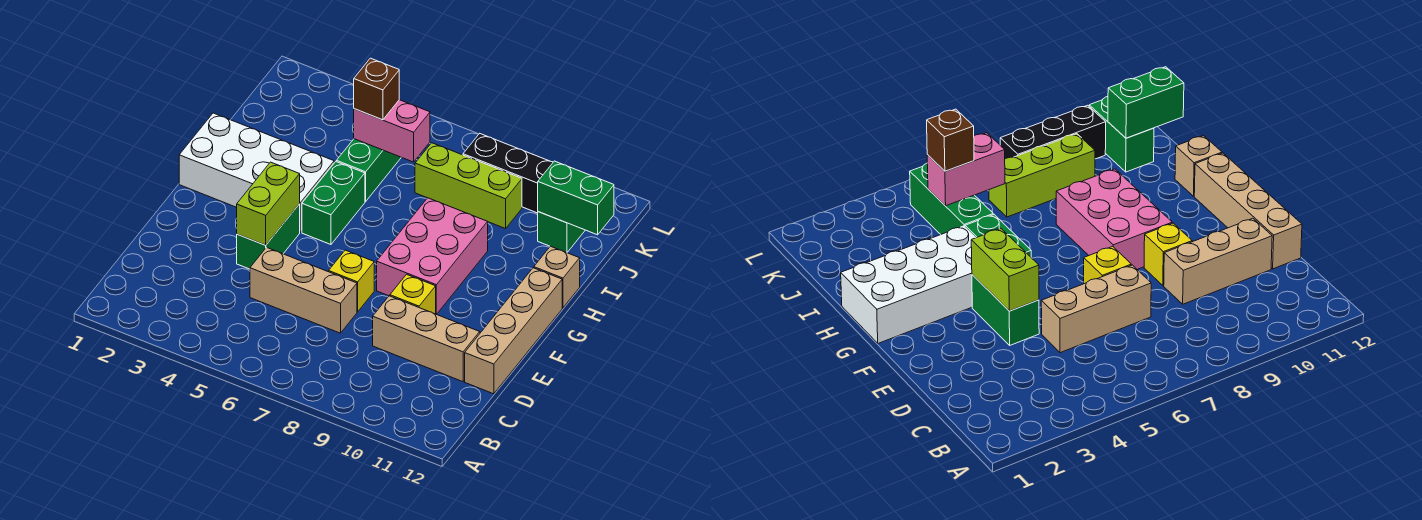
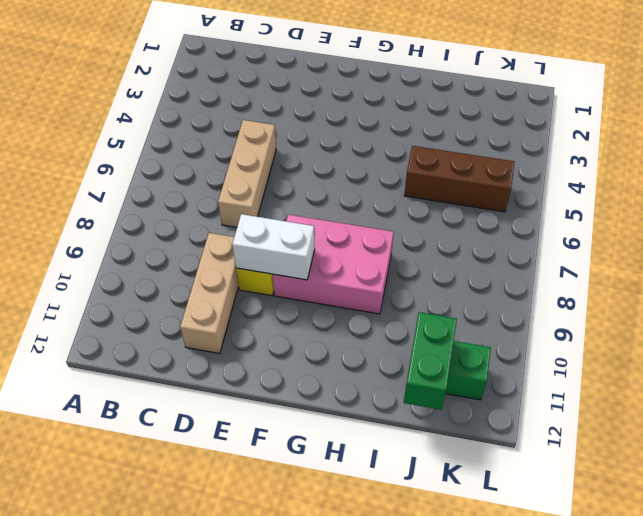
white brick E9:F9 level 2 -> none
brown brick I5:K5 level 1 -> green brick I5:K5 level 1
none -> tan brick D12:G12 level 1
none -> green brick E4:F4 level 1
none -> yellow brick E7 level 1

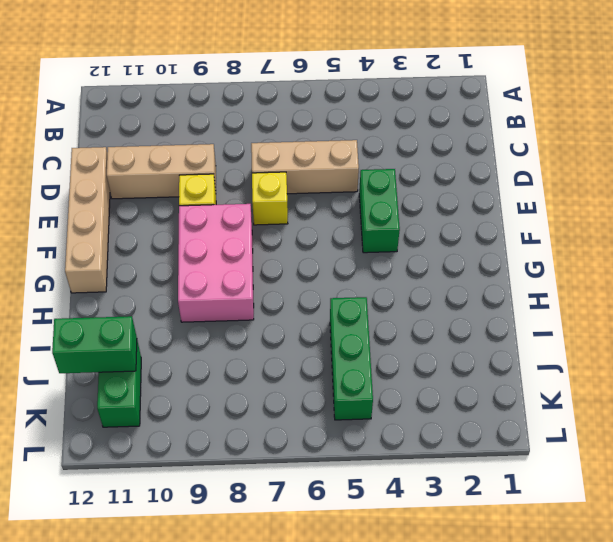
none -> white brick G1:H4 level 1
none -> green brick G5:H5 level 1
none -> tan brick H12 level 1

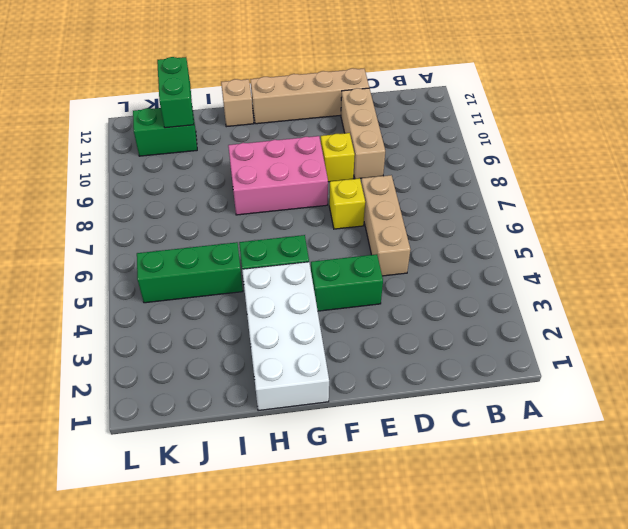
none -> lime brick J7:J9 level 1
none -> black brick K8:K10 level 1
none -> lime brick E4:F4 level 2

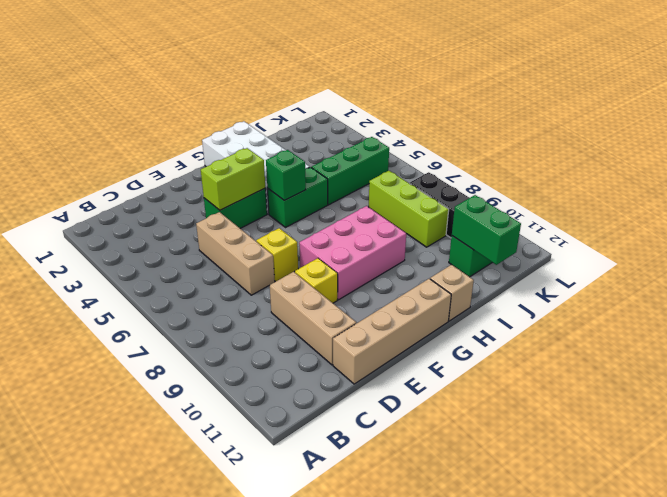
green brick G5 level 2 -> none
none -> pink brick J5:J6 level 2
none -> brown brick J5 level 3

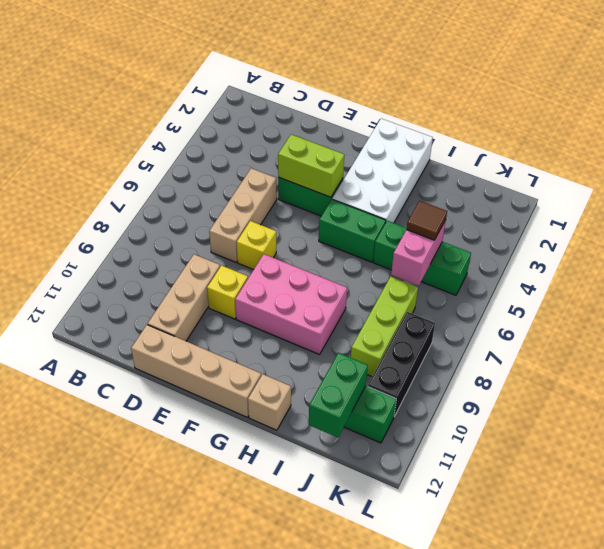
brown tile J5 level 3 -> brown brick J5 level 3

